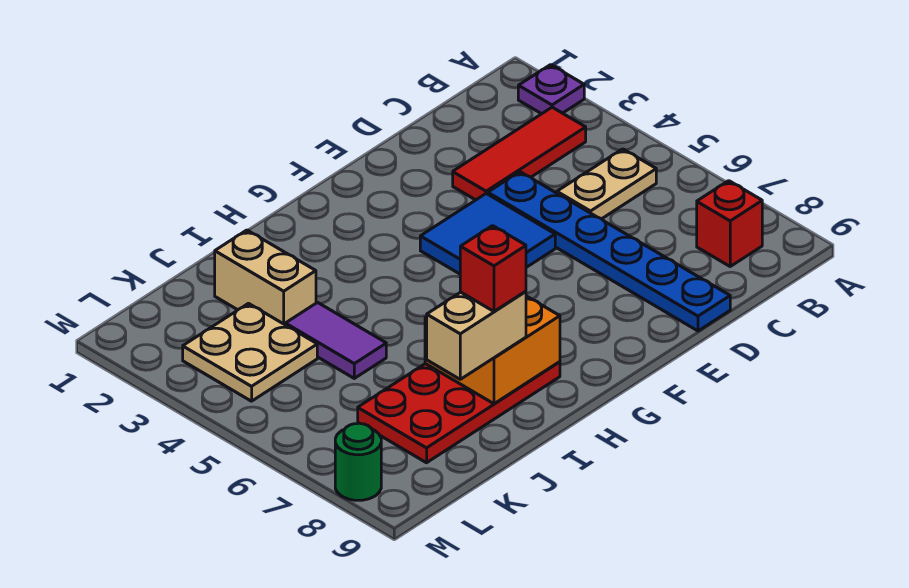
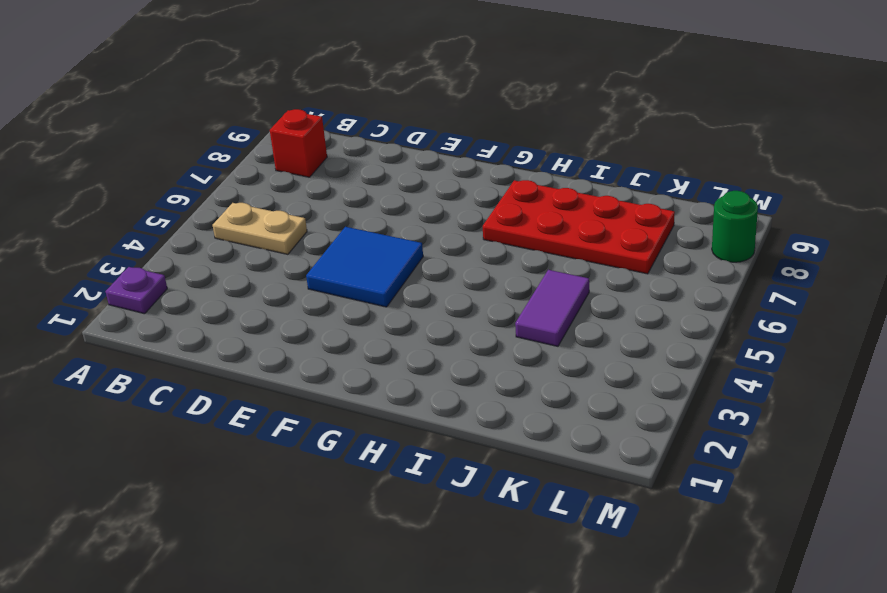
none -> red tile B3:D3 level 1
none -> blue plate D4:D9 level 1
none -> tan brick J2:J3 level 1

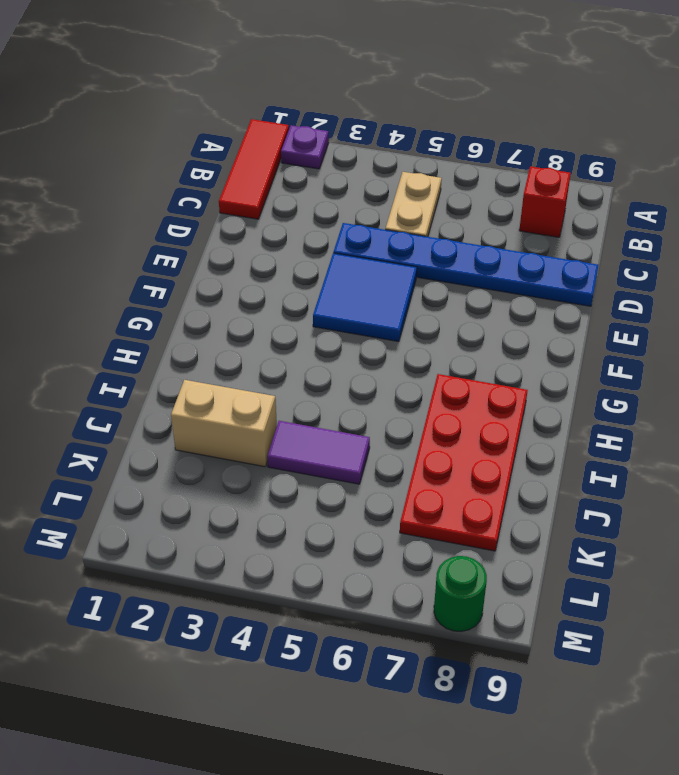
red tile A1:C1 level 1 -> red tile B3:D3 level 1
none -> tan plate K3:L4 level 1
none -> orange brick H7:I8 level 2
none -> tan brick I8:J8 level 3

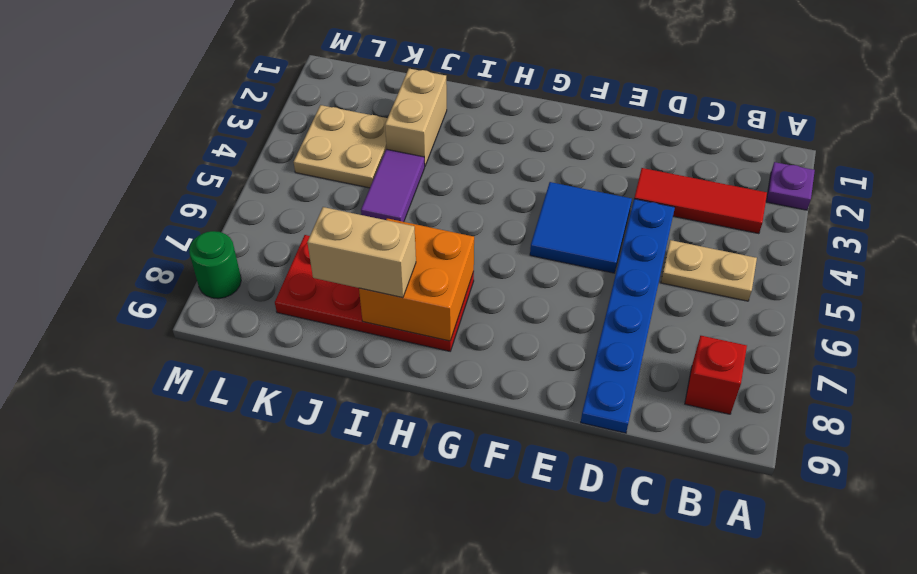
none -> red brick I8 level 4

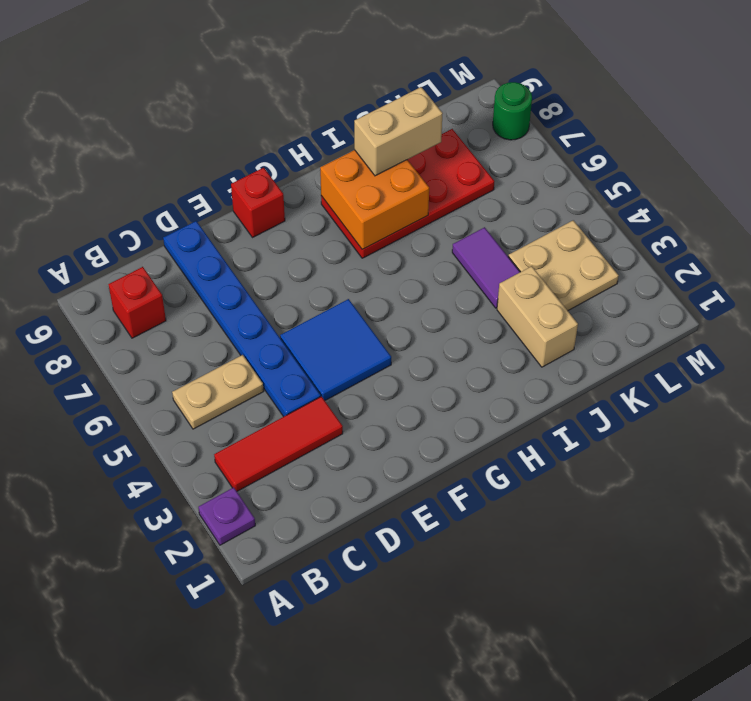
red brick F9 level 1 -> red brick I8 level 4

